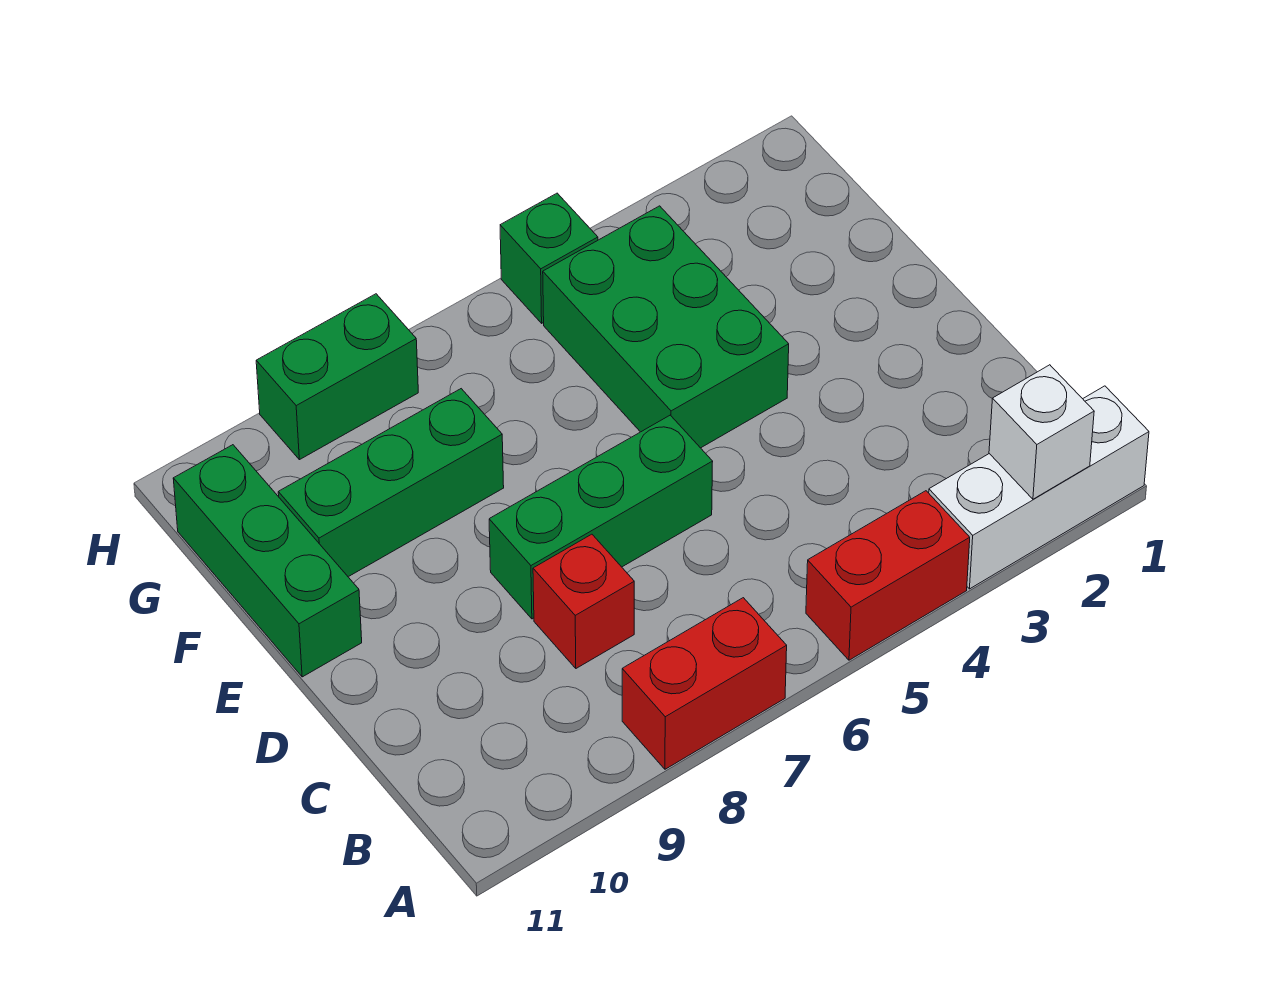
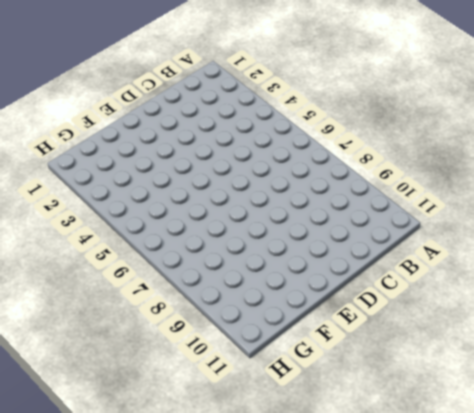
none -> white brick A1:A3 level 1
none -> red brick A4:A5 level 1

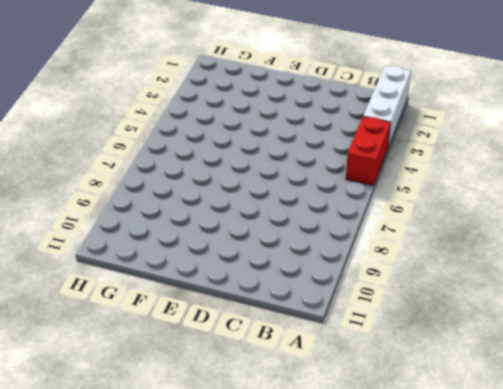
none -> red brick A7:A8 level 1
none -> red brick C8 level 1

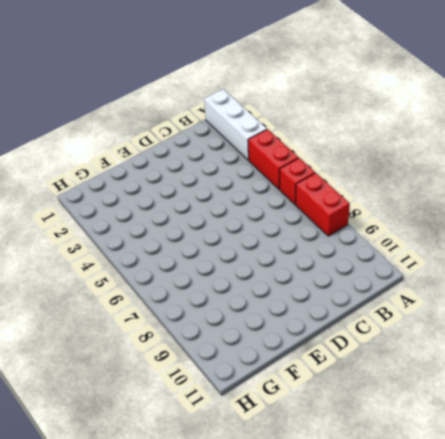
red brick A6 level 1 -> red brick C8 level 1
none -> green brick D6:D8 level 1
none -> green brick E4:G5 level 1

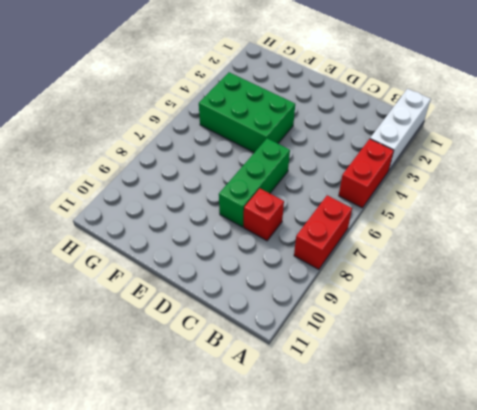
none -> green brick E11:G11 level 1
none -> green brick F8:F10 level 1

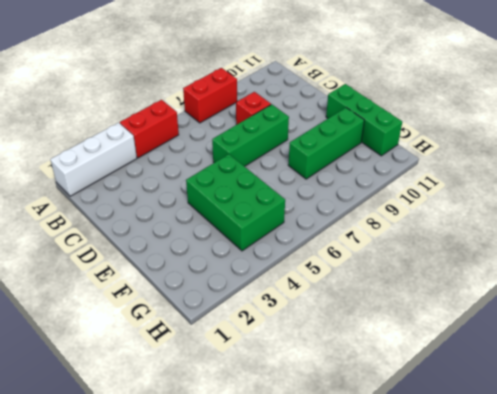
none -> green brick H5 level 1
none -> green brick H8:H9 level 1

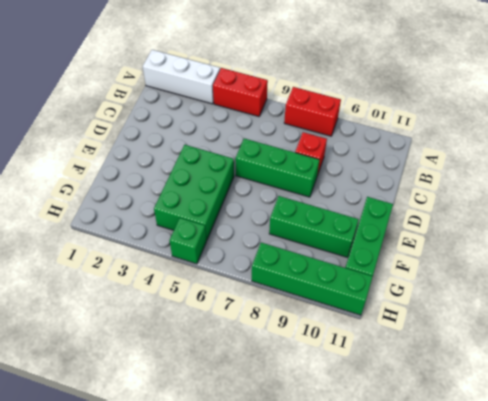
green brick H8:H11 level 1 -> green brick H8:H9 level 1
none -> white brick A2 level 2

